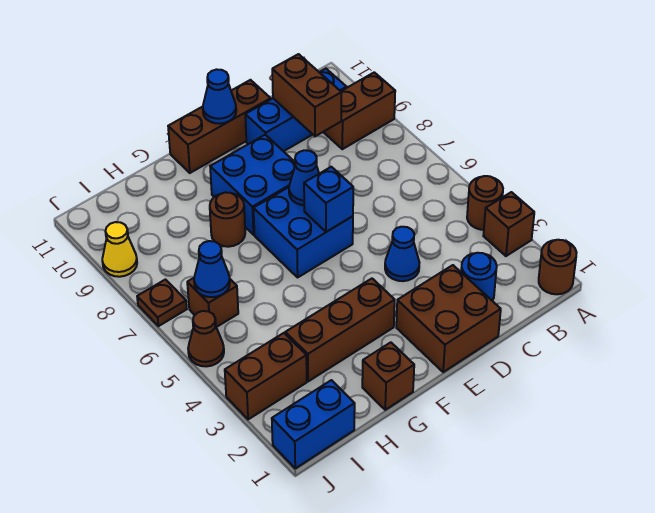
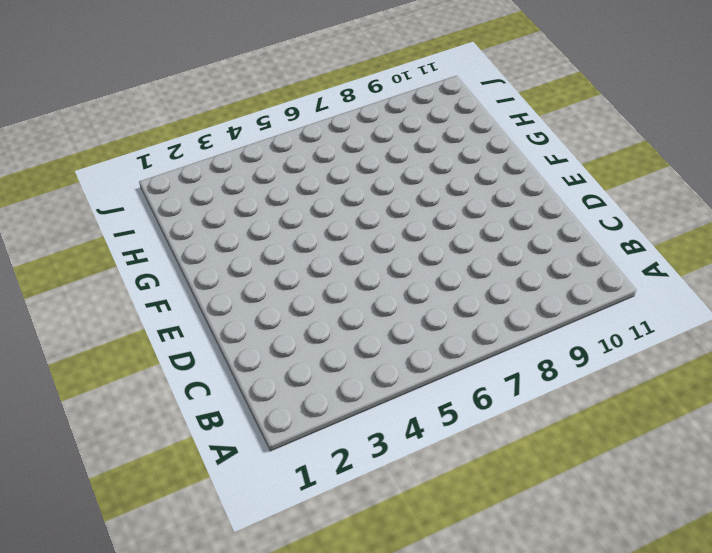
none -> brown round brick A1 level 1
none -> brown brick A3 level 1
none -> brown round brick A4 level 1

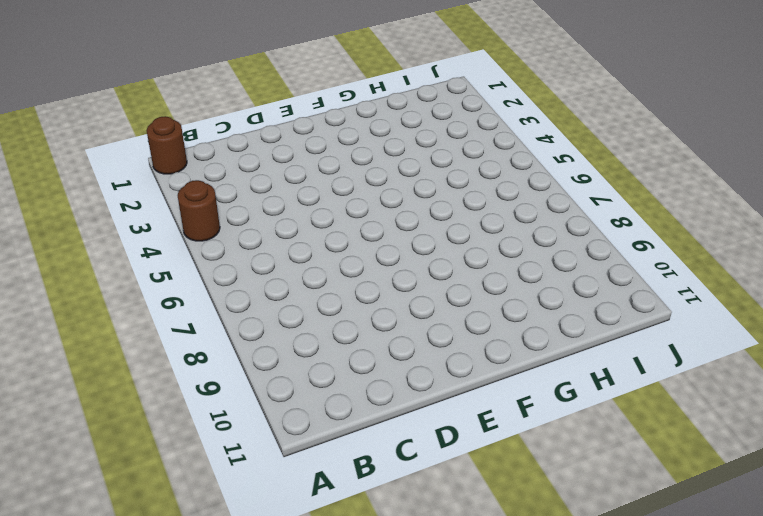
none -> brown brick A3 level 1
none -> brown brick A9:B9 level 1
none -> blue brick B10:D10 level 1

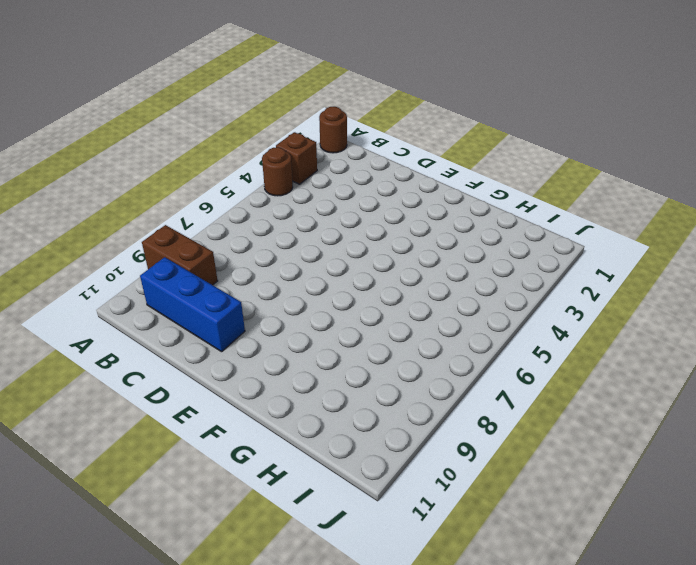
none -> blue round brick C2 level 1
none -> brown brick D1:E2 level 1
none -> blue cone D4 level 1

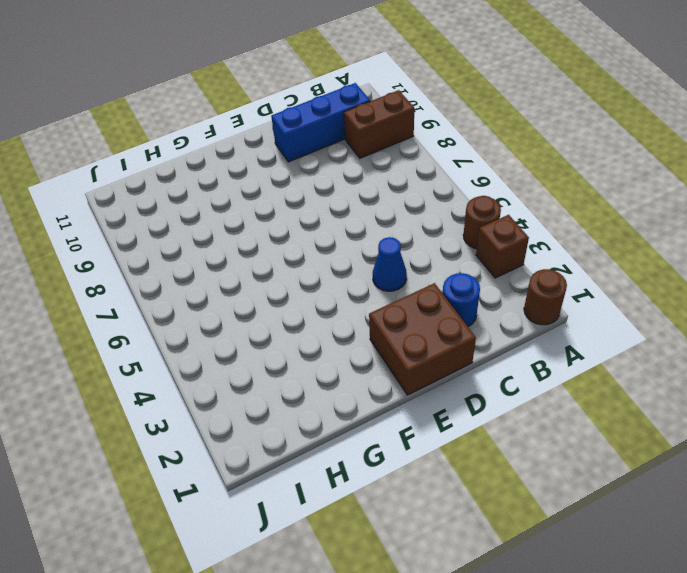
none -> brown brick D11:F11 level 1
none -> blue brick E6:F7 level 1
none -> blue brick E8:F9 level 1

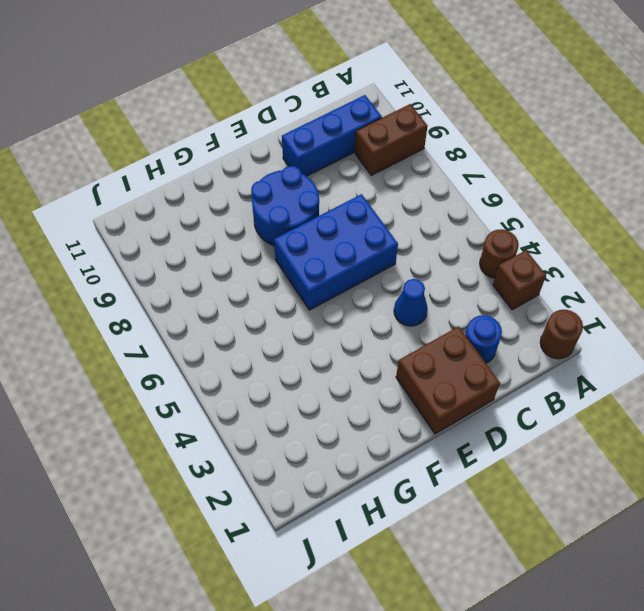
blue brick D6:F7 level 1 -> blue brick E6:F7 level 1
blue round brick E8:F9 level 1 -> blue brick E8:F9 level 1
none -> brown brick D11:F11 level 1
none -> brown brick F3:H3 level 1
none -> brown brick G1 level 1

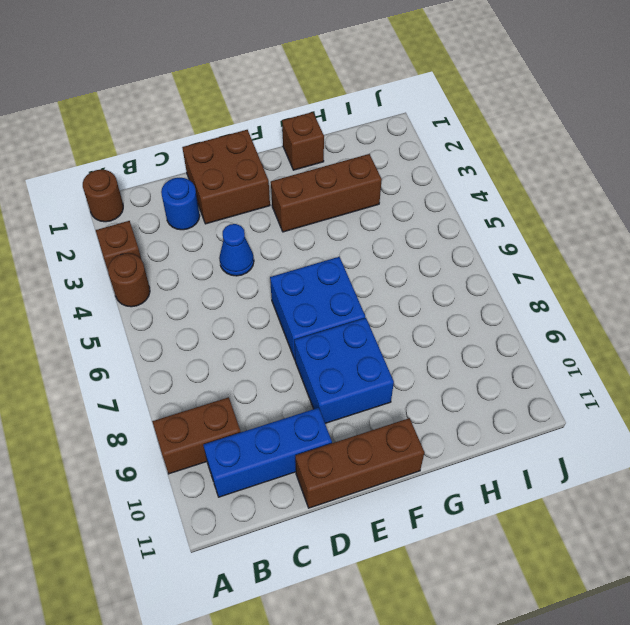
none -> brown round brick G8 level 1
none -> blue brick I1:J1 level 1
none -> brown brick I3:J3 level 1

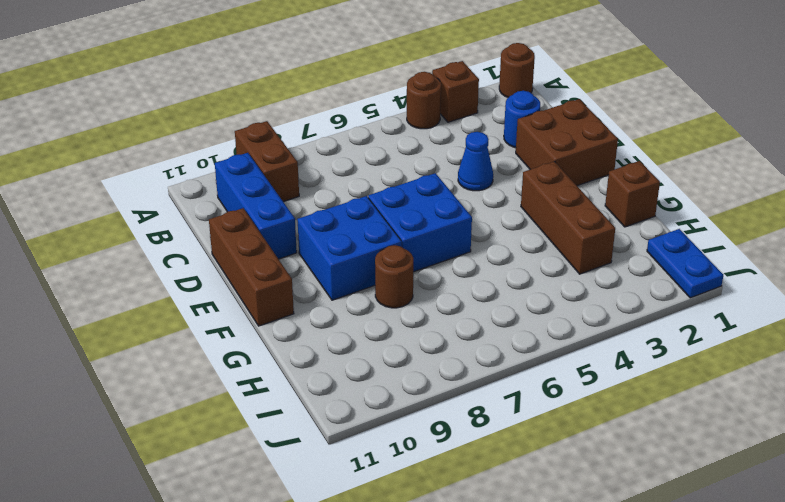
blue plate I1:J1 level 1 -> blue brick I1:J1 level 1
none -> brown brick I3:J3 level 1
none -> brown brick I6 level 1
none -> brown cone J5 level 1

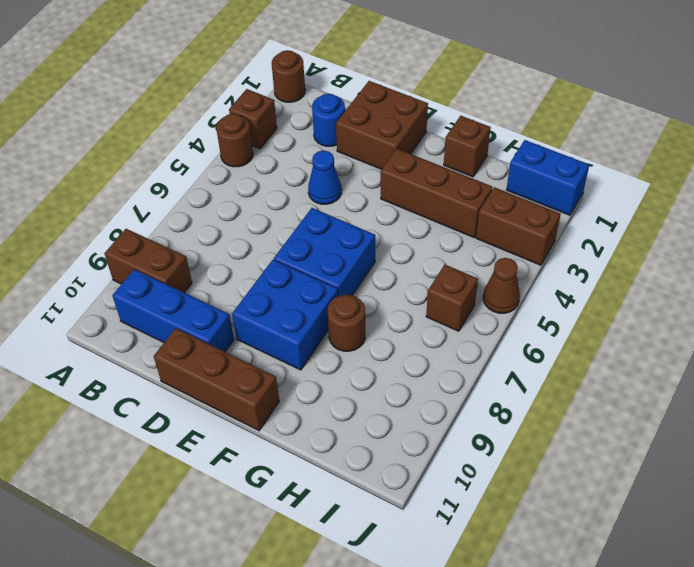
none -> brown plate J7 level 1
none -> yellow cone J9 level 1
none -> brown brick C9:C10 level 2

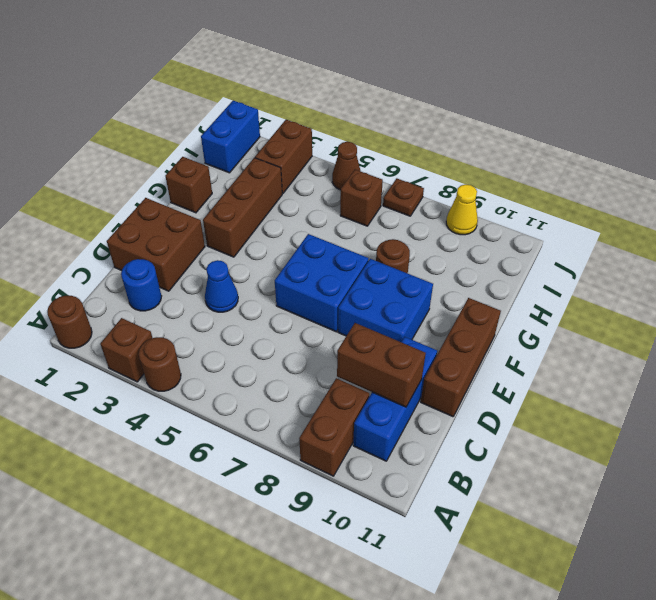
none -> blue brick E6 level 2
none -> blue cone E7 level 2
none -> blue cone E11 level 2

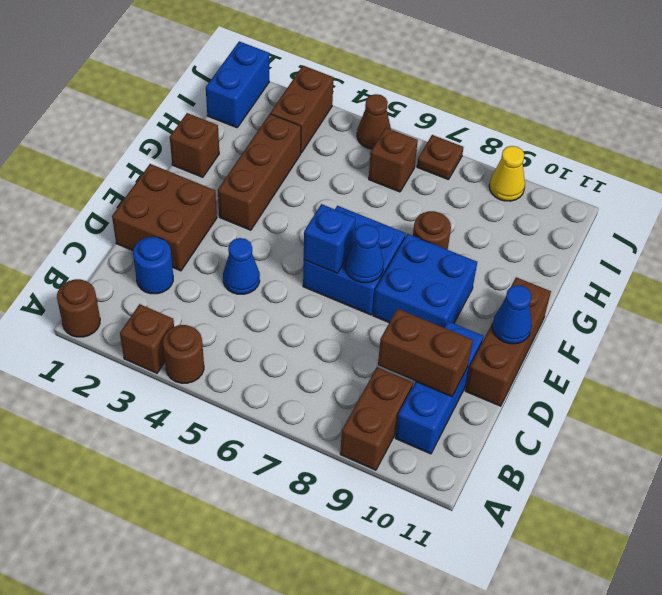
none -> blue cone I6 level 2

